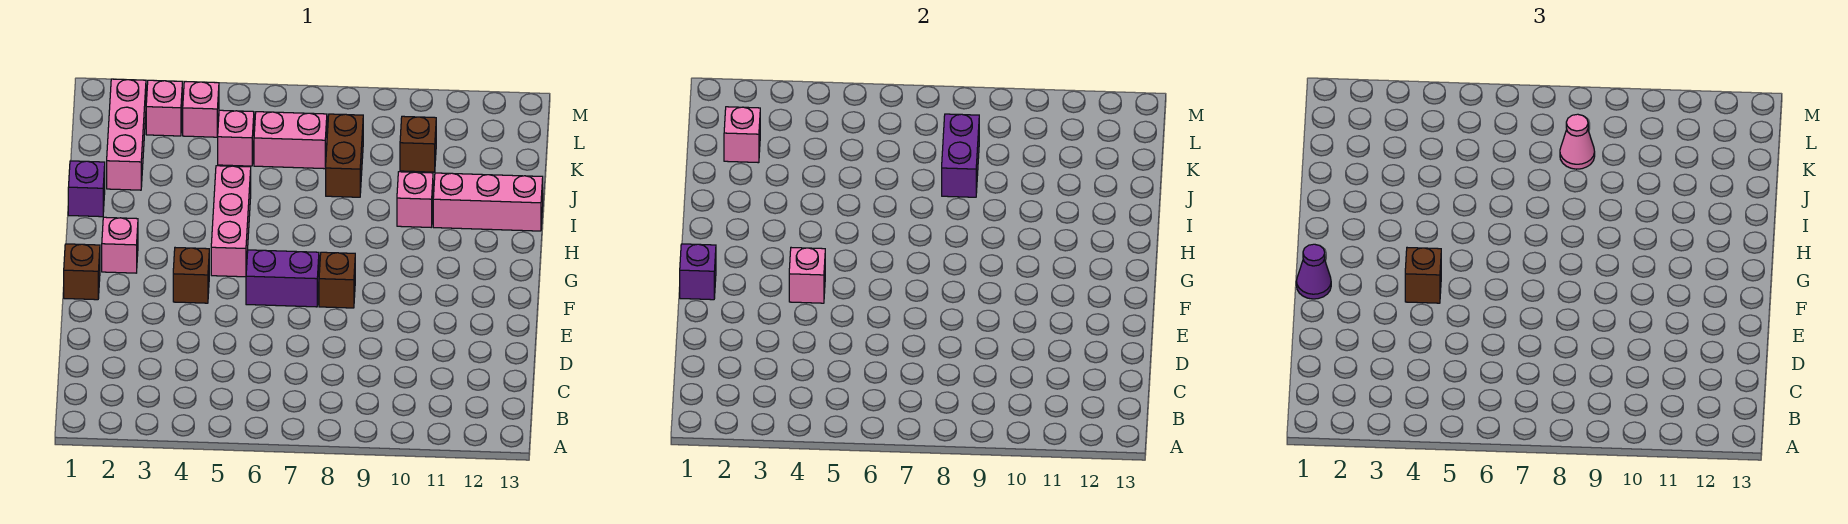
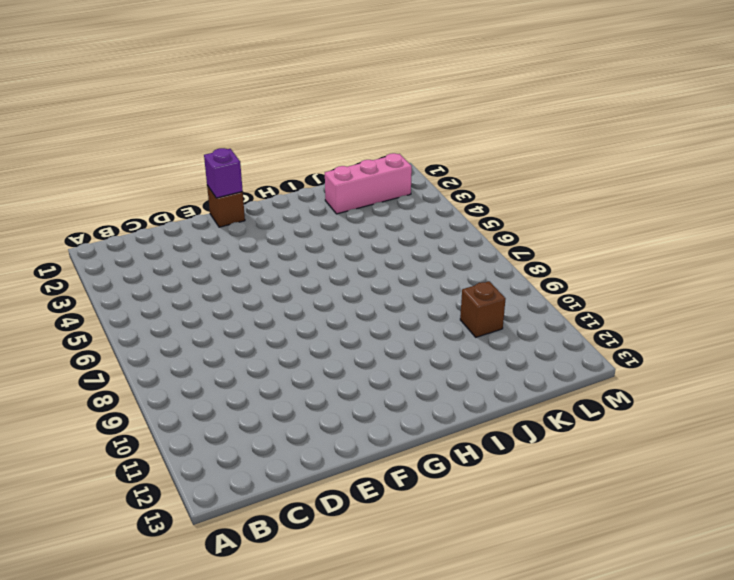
none -> brown brick F4 level 1
none -> purple brick F6:F7 level 1
none -> brown brick F8 level 1

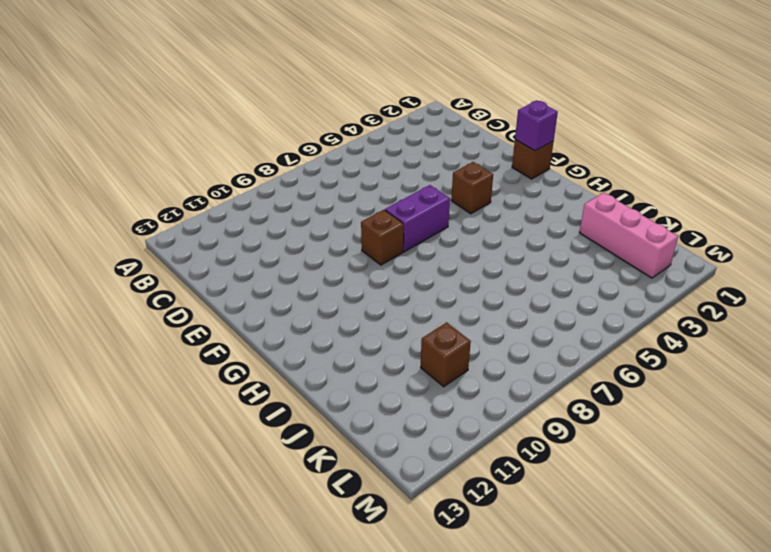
none -> pink brick G2 level 1
none -> pink brick G5:I5 level 1
none -> purple brick I1 level 1

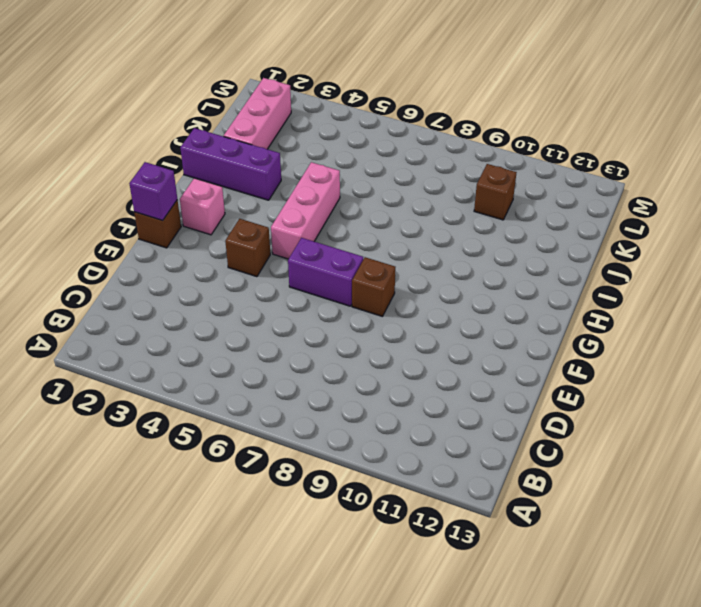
purple brick I1:I3 level 1 -> purple brick I1 level 1
none -> pink brick I10 level 1
none -> pink brick I11:I13 level 1
none -> brown brick J8:K8 level 1

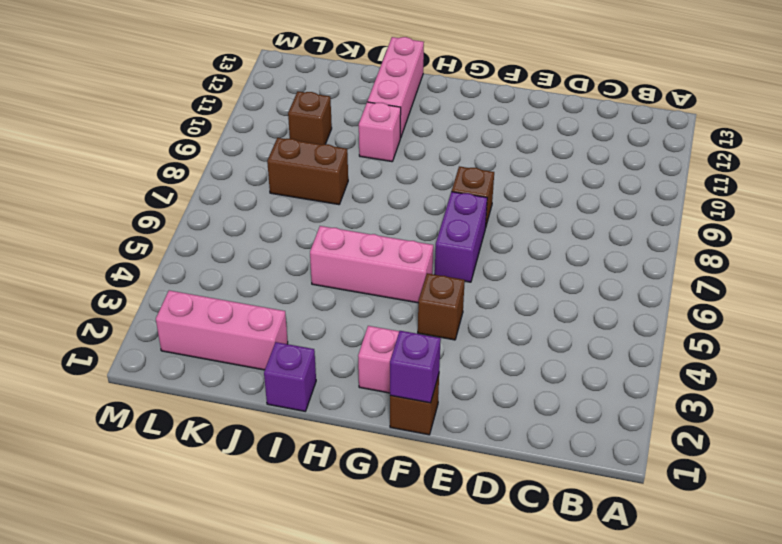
none -> pink brick K5 level 1
none -> pink brick K6:K7 level 1
none -> pink brick L3 level 1

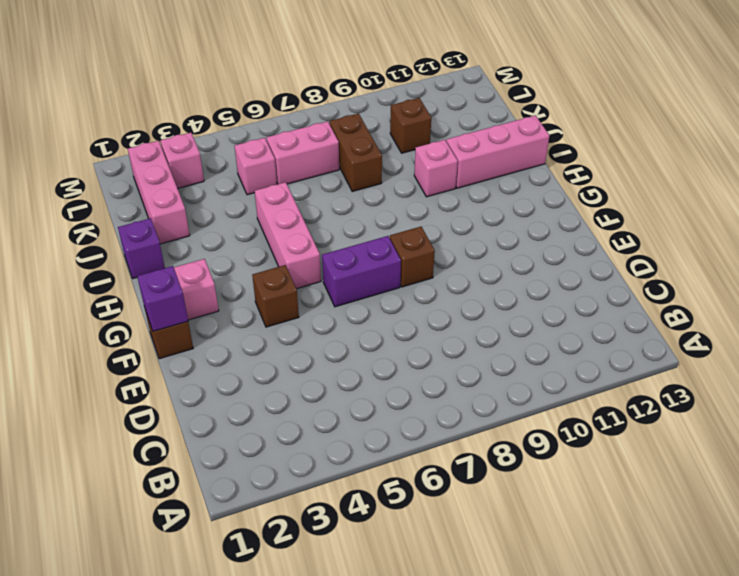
none -> pink brick L4 level 1
none -> pink brick F4 level 2
none -> purple brick J8:K8 level 2

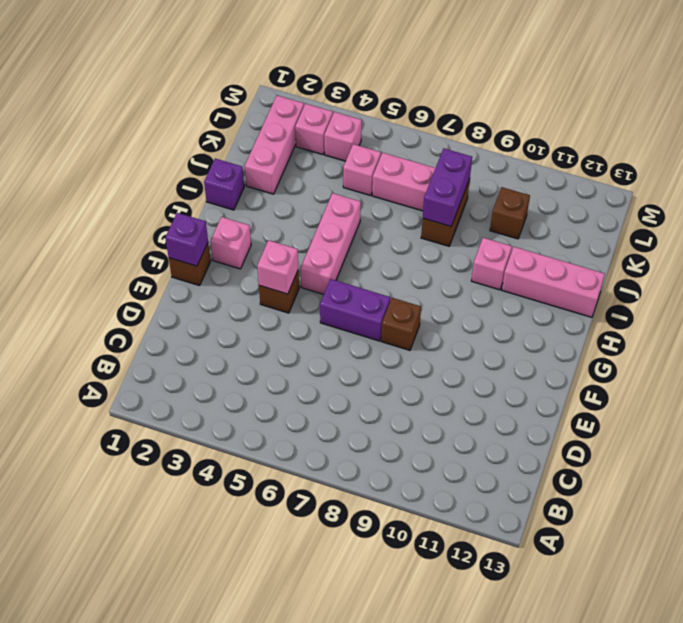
none -> pink brick K2 level 2
none -> purple cone F1 level 3
none -> brown brick F4 level 3

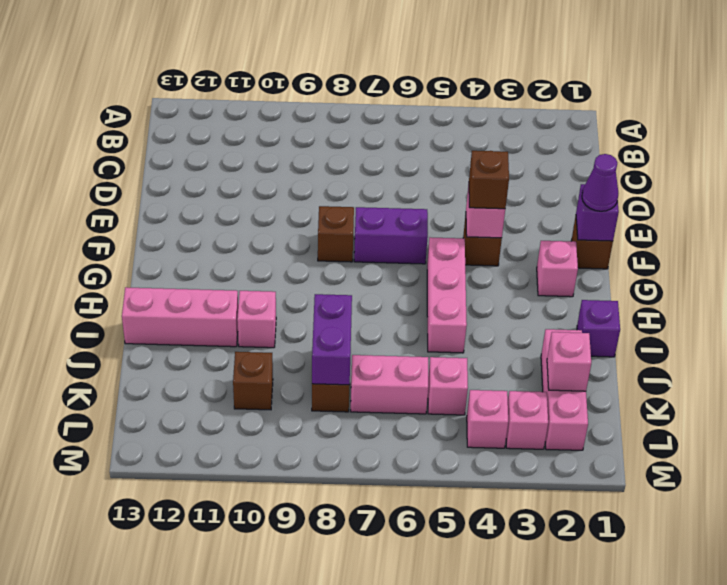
none -> pink cone K8 level 3

